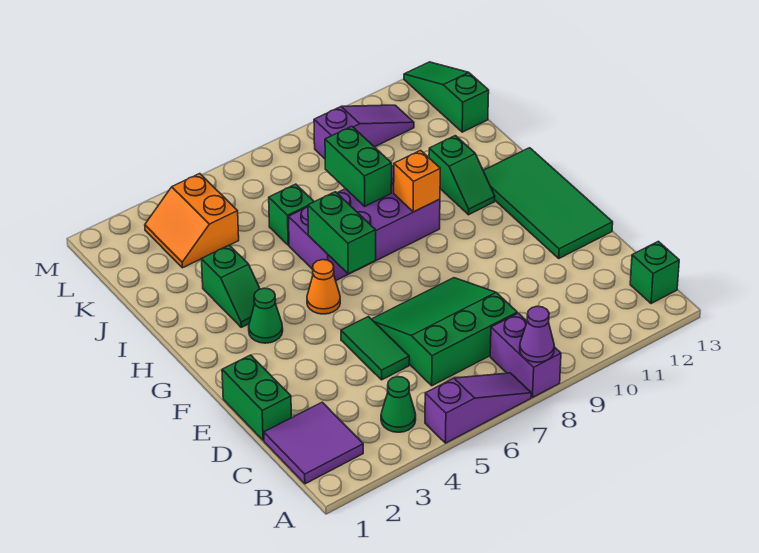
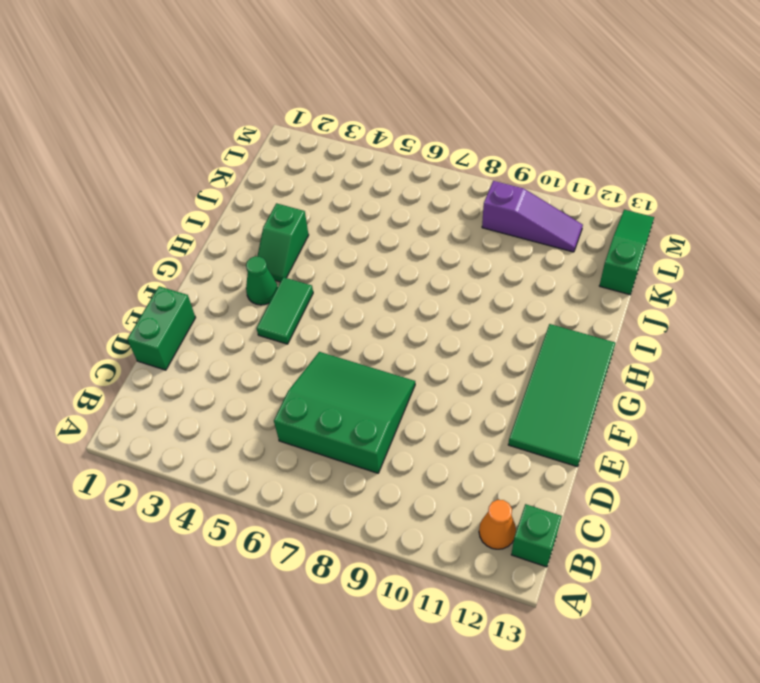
orange cone B12 level 1 -> orange cone G5 level 1
green tile F4:G4 level 1 -> green tile D5:E5 level 1
none -> purple slope A5:A7 level 1 top 5
none -> purple brick A8:B8 level 1
none -> purple tile B1:C2 level 1

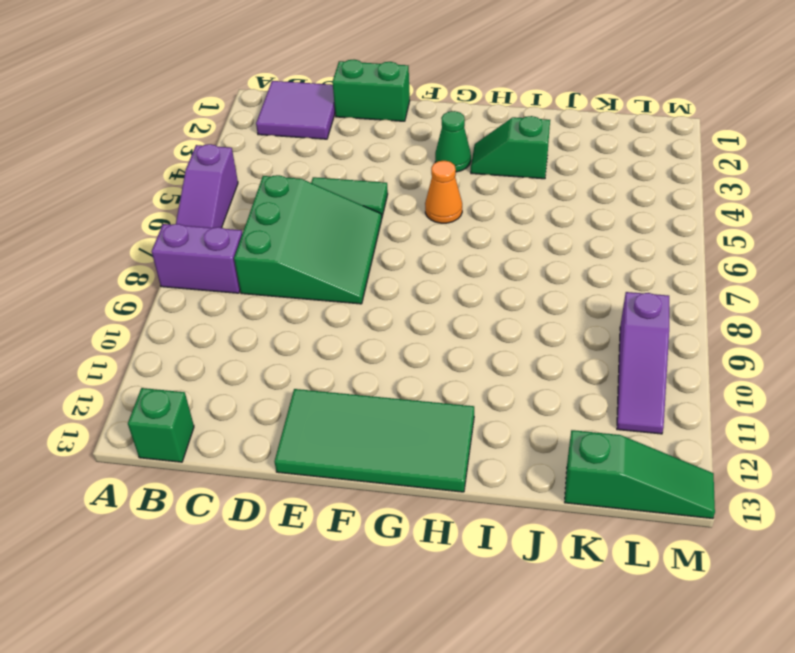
none -> green cone B4 level 1
none -> purple brick H6:I9 level 1
none -> green slope H11:I11 level 1 top I

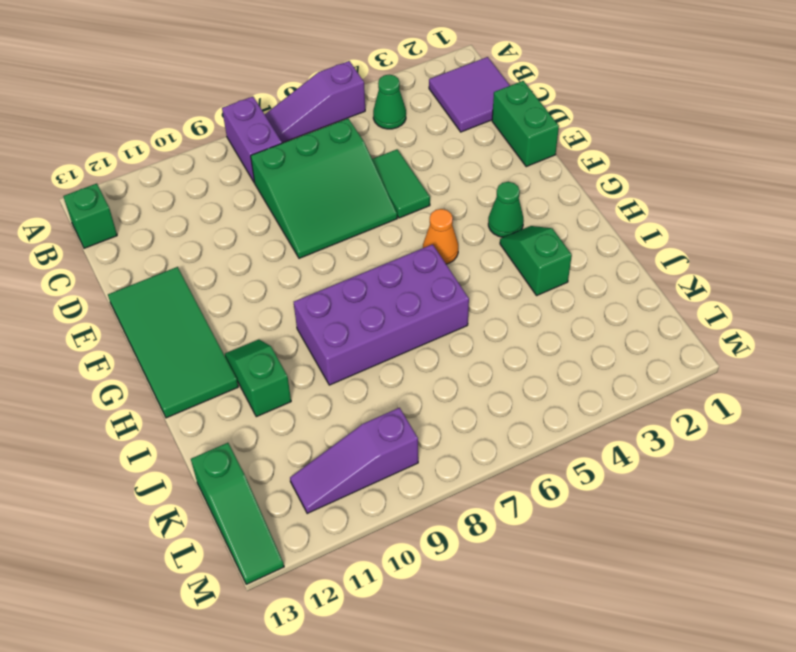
none -> green brick J6 level 1
none -> orange slope K3:L4 level 1 top 4
none -> purple cone A8 level 2

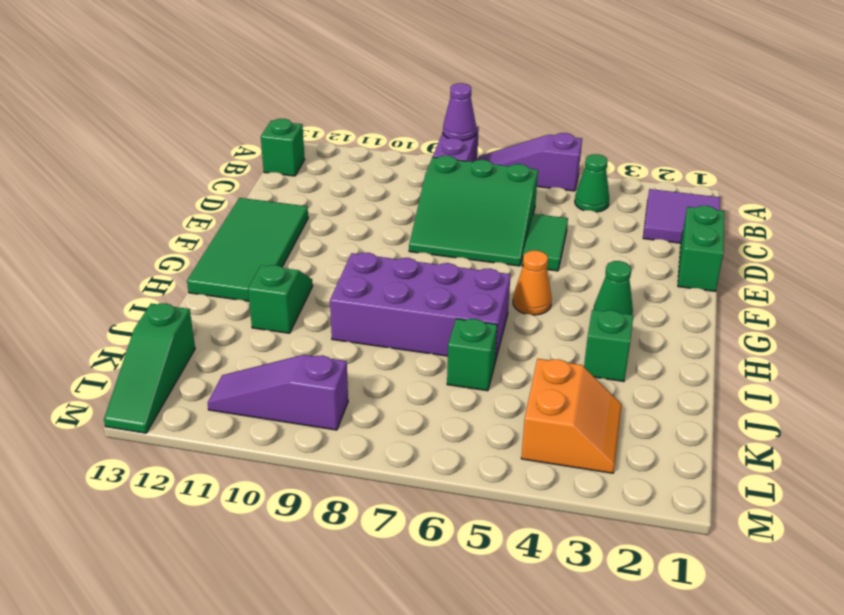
none -> green brick G6:H6 level 2
none -> orange brick H9 level 2
none -> green brick I8:J8 level 2

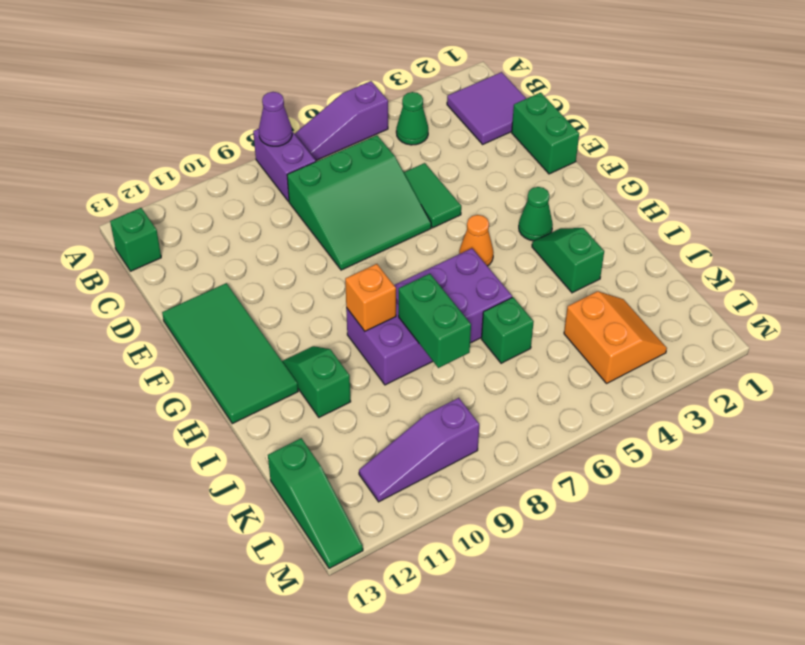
none -> green brick G6:H6 level 2

